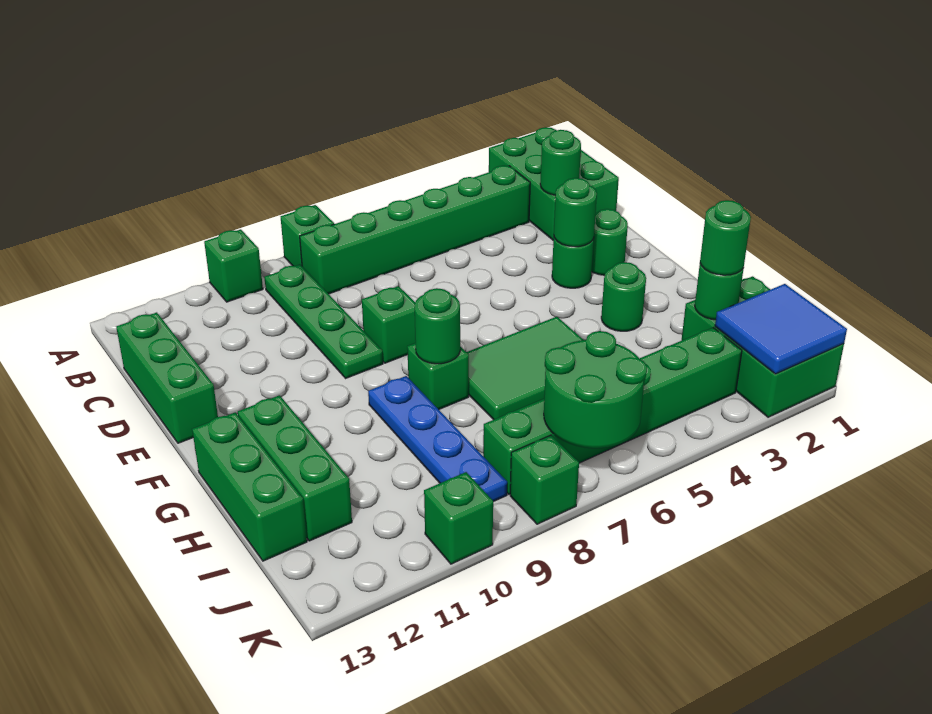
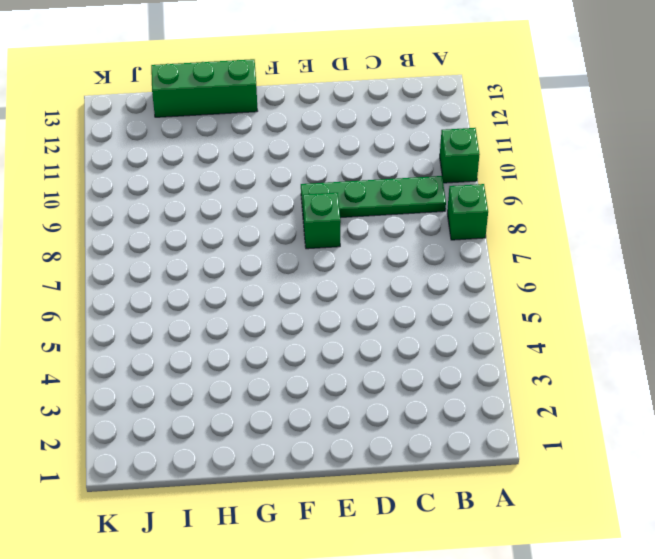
none -> green brick A1:C2 level 1
none -> green brick B3:B8 level 1
none -> green brick C13:E13 level 1

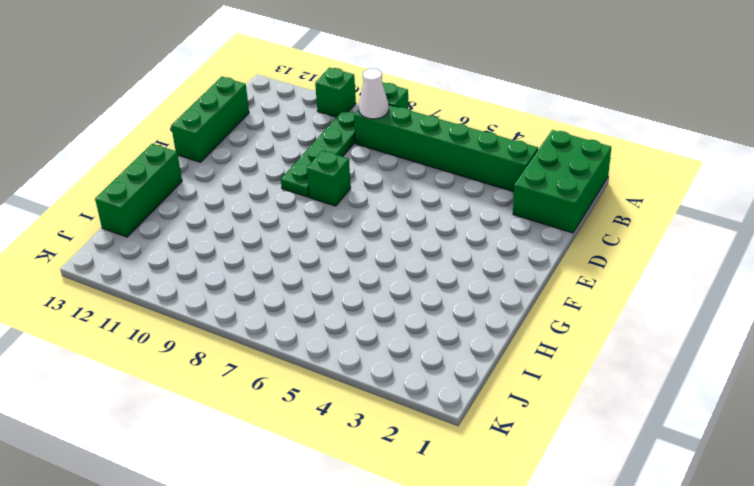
white cone B8 level 2 -> none
none -> green round brick E2 level 1
none -> green round brick E3 level 1
none -> green round brick G3 level 1

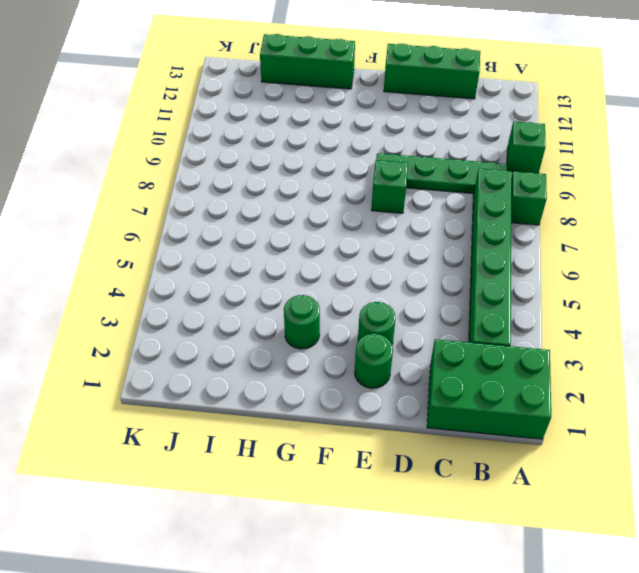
none -> green tile G5:H7 level 1
none -> green brick G8 level 1
none -> blue plate G9:J9 level 1

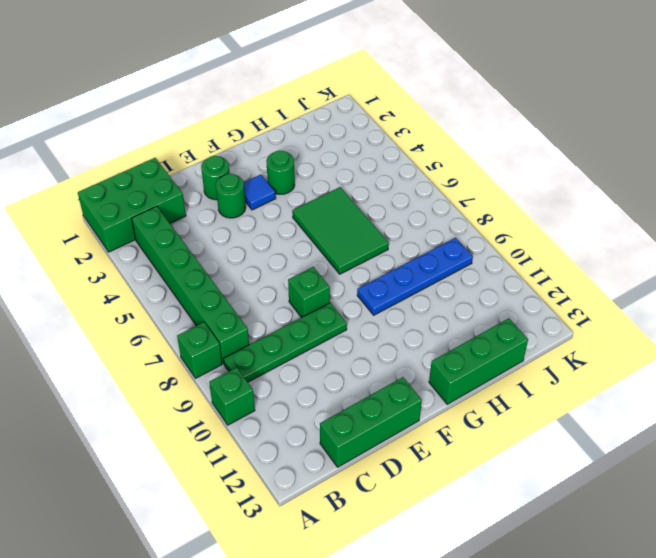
blue tile F3 level 1 -> none
none -> green brick G8 level 1
none -> green brick G12:I12 level 1
none -> green brick I1:K2 level 1

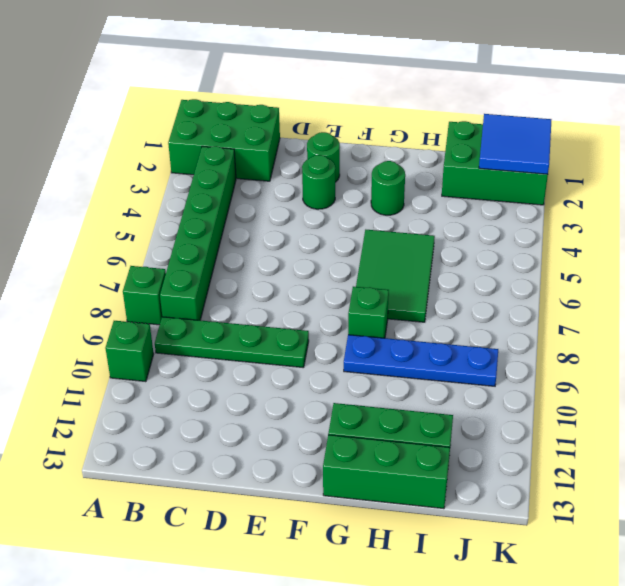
none -> green brick C13:E13 level 1
none -> green brick E8 level 1
none -> green brick J3:J8 level 1

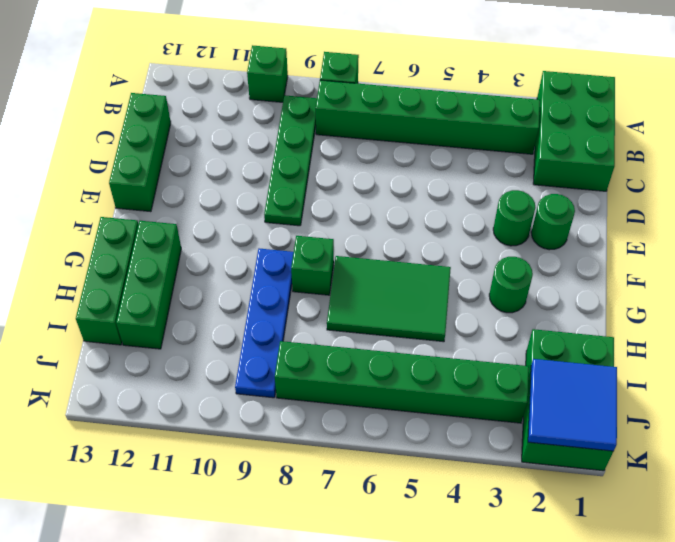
none -> green brick E8 level 1
none -> green brick K8 level 1
none -> green brick K10 level 1

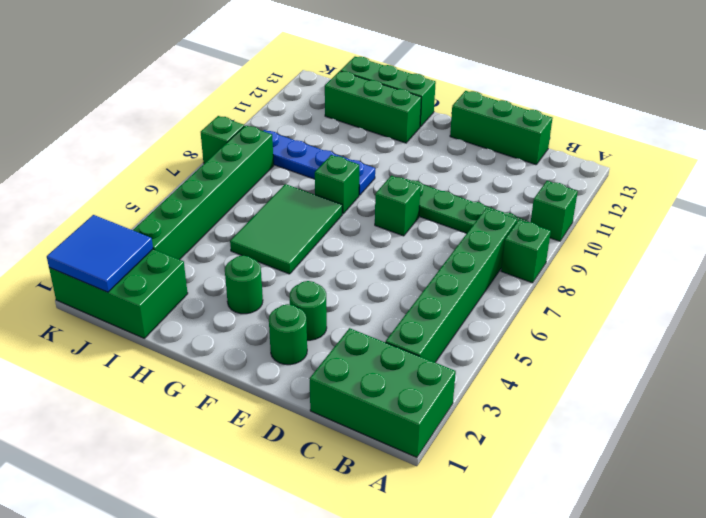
none -> green brick K10 level 1
none -> green round brick C2 level 2
none -> green round brick E3 level 2

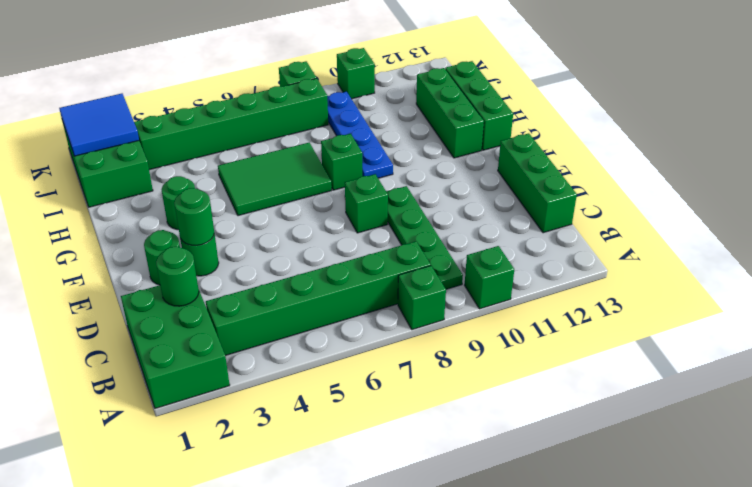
none -> green round brick G8 level 2
none -> green round brick I2 level 2
none -> green round brick J6:K7 level 2

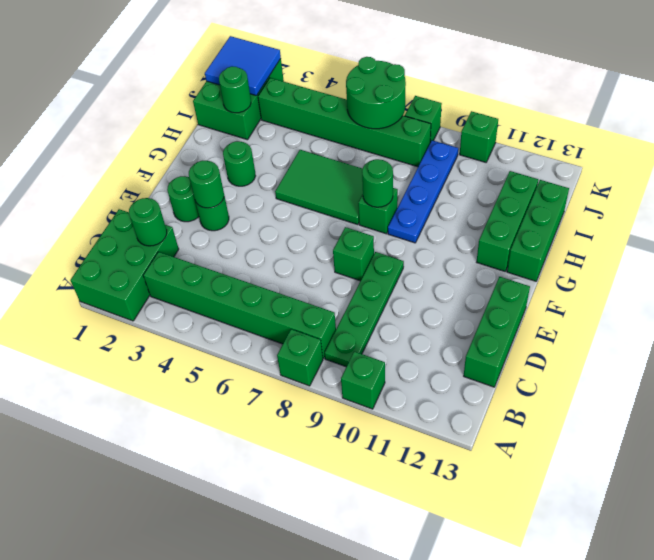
none -> green round brick I2 level 3

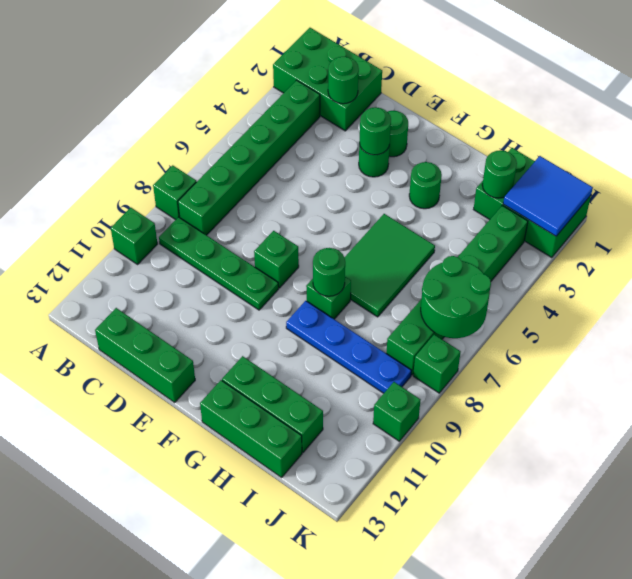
none -> green round brick I2 level 3

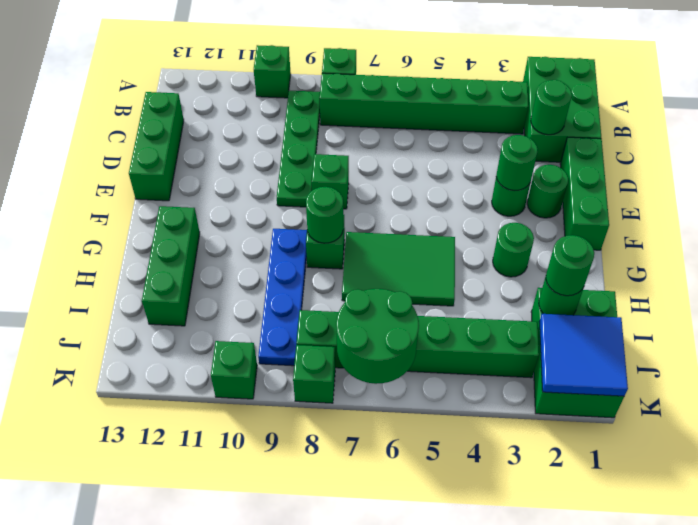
green brick D1:F1 level 1 -> green brick G13:I13 level 1

